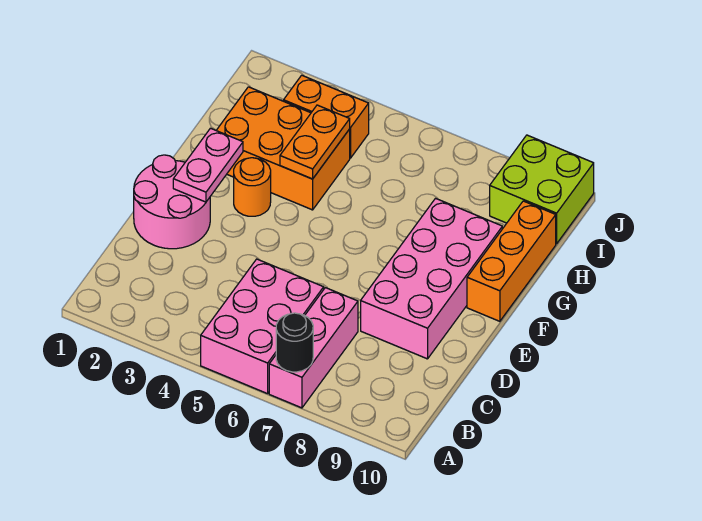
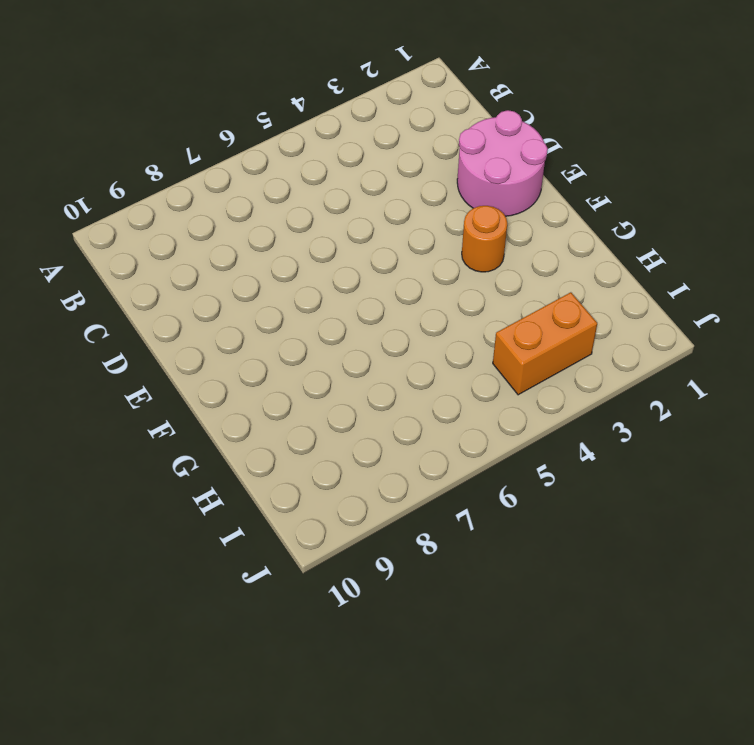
none -> pink brick A5:C6 level 1
none -> pink brick A7:C7 level 1
none -> pink brick D8:G9 level 1

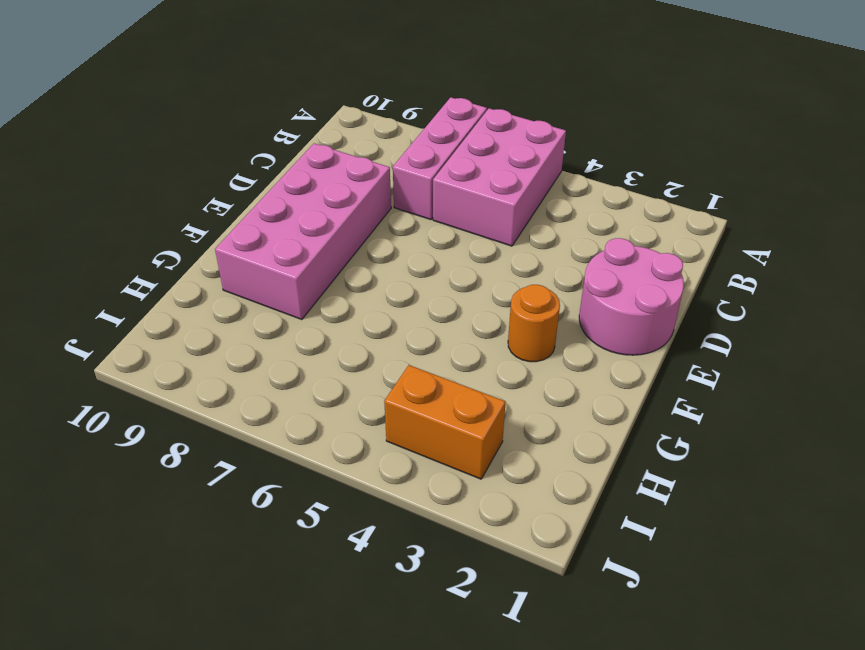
none -> orange brick F10:H10 level 1
none -> orange brick G2:H4 level 1
none -> lime brick I9:J10 level 1

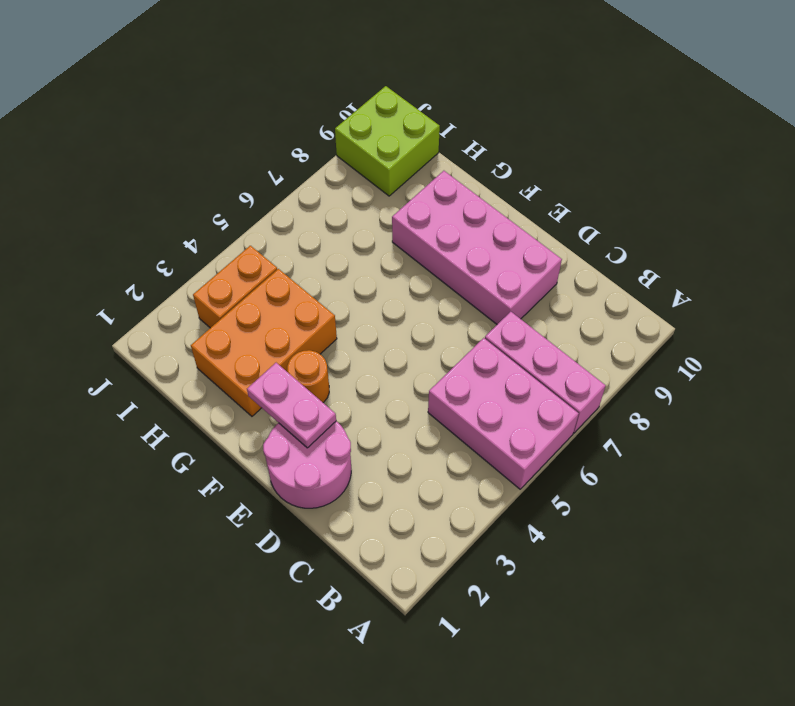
none -> orange brick F10:H10 level 1
none -> black round brick A7 level 2
none -> orange plate G4:H4 level 2

